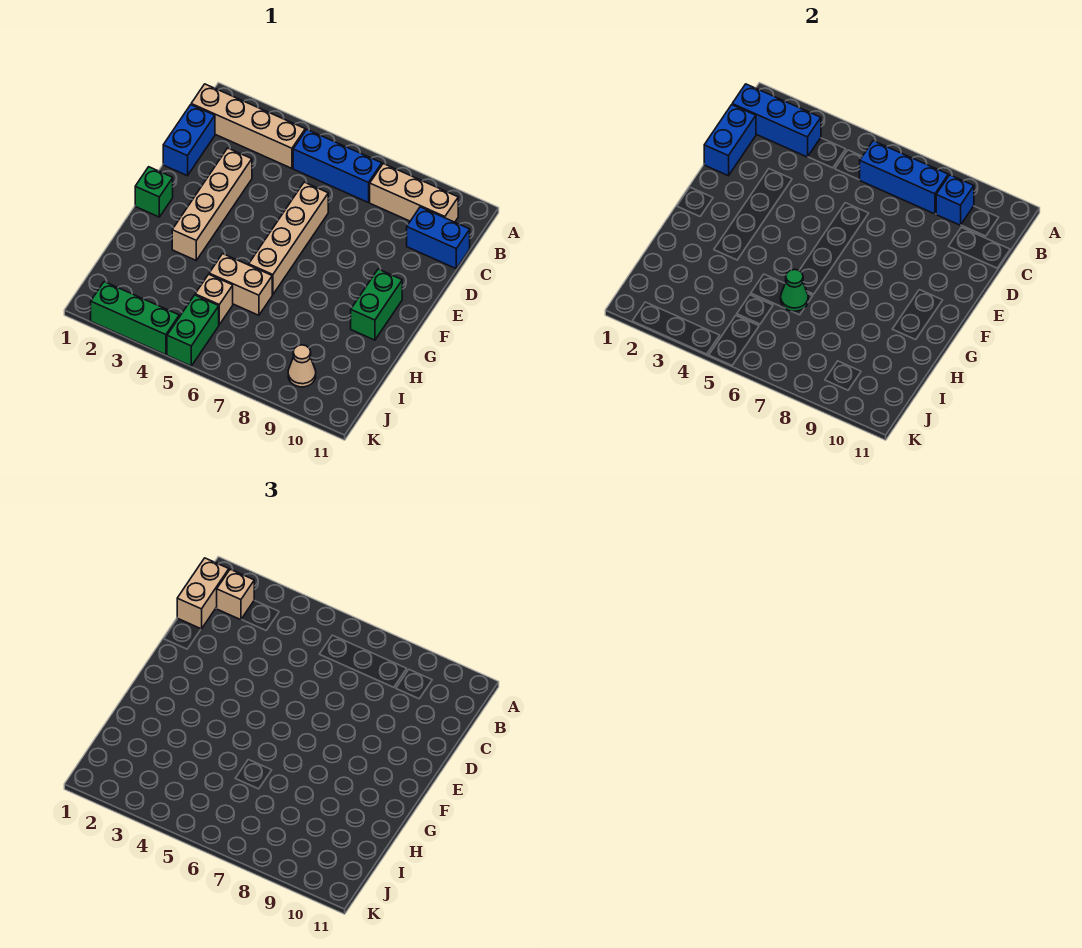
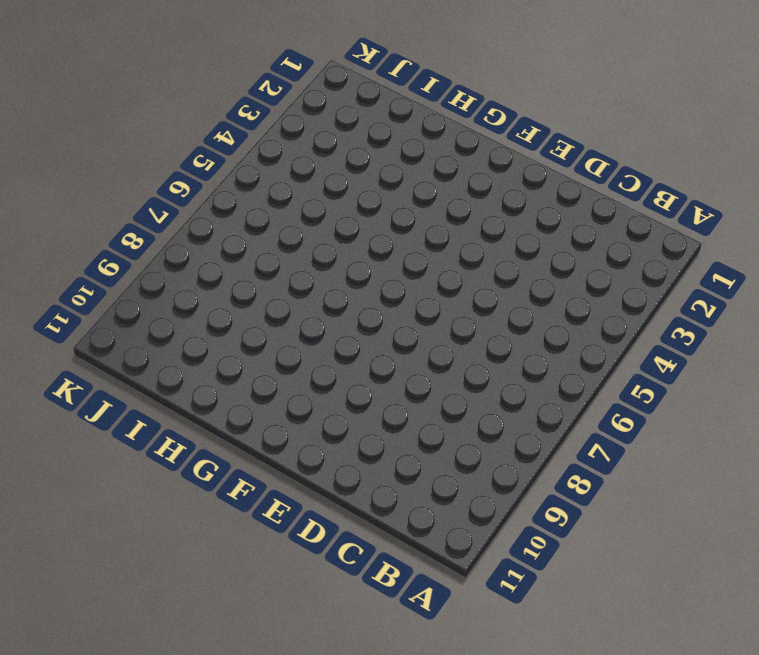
none -> tan brick B1:B4 level 1
none -> blue brick B5:B7 level 1
none -> tan brick B8:B10 level 1

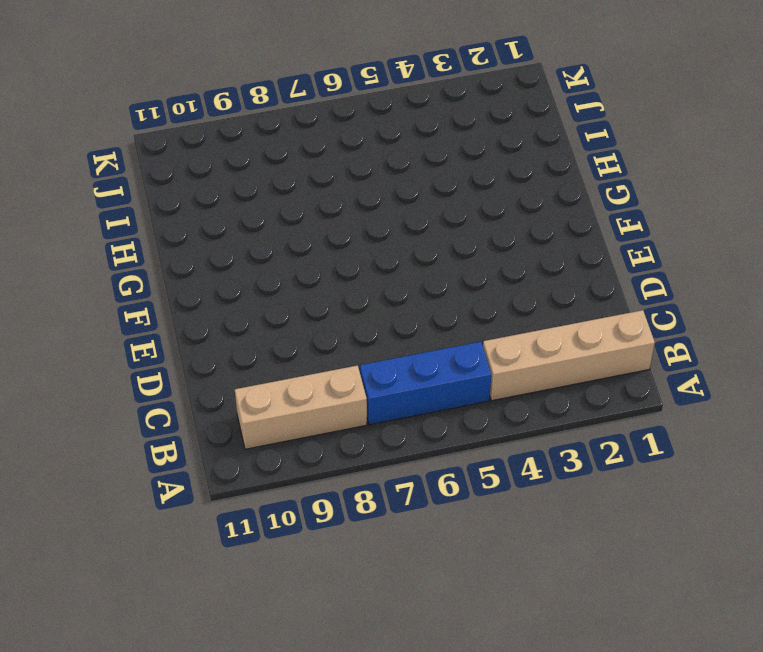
none -> blue brick C1:D1 level 1
none -> blue brick C10:C11 level 1
none -> tan brick D3:G3 level 1

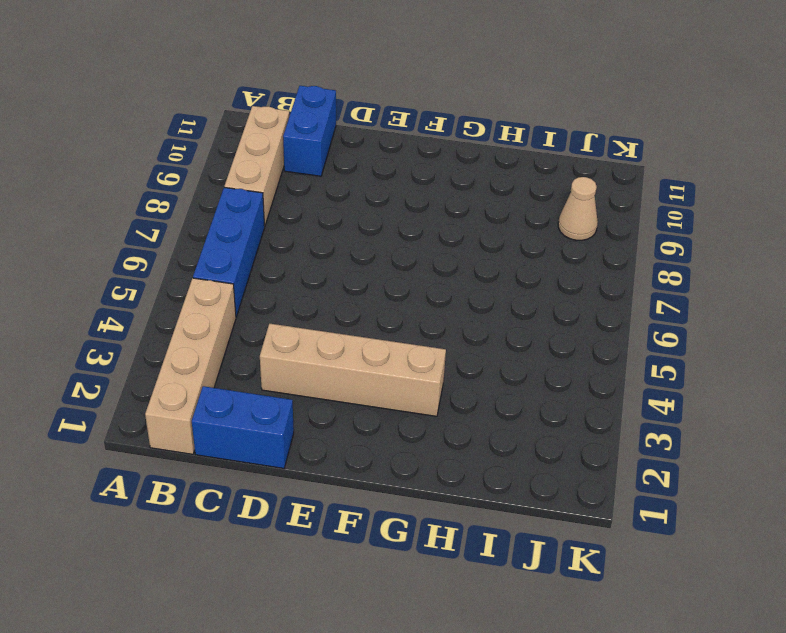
none -> tan brick D6:G6 level 1
none -> green brick F1 level 1
none -> green brick F10:G10 level 1

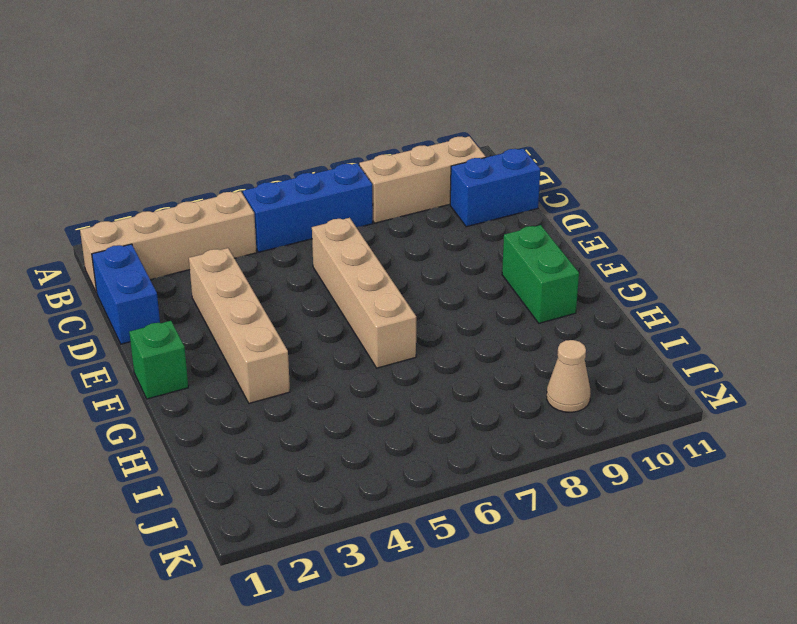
none -> tan brick H5:H6 level 1
none -> tan brick I5 level 1
none -> green brick J5:K5 level 1

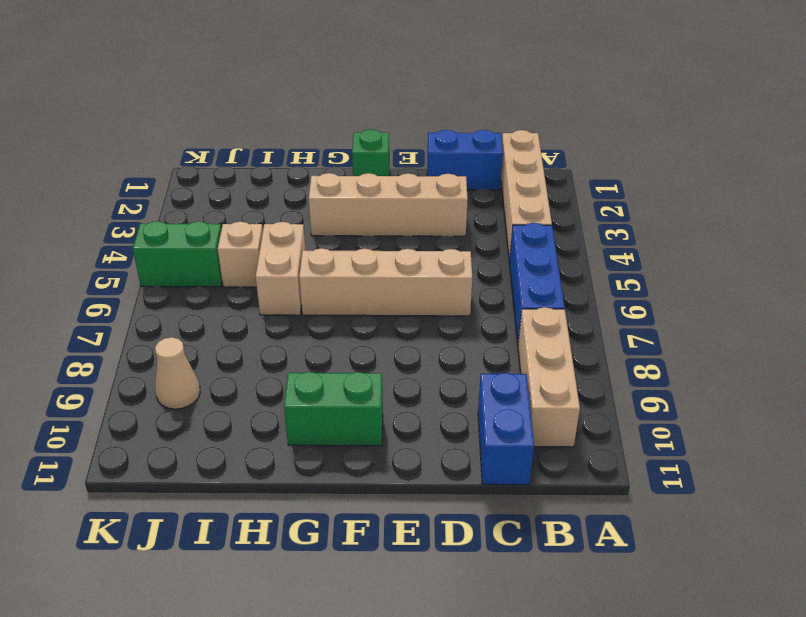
none -> green brick K2:K4 level 1
none -> blue brick B1:B3 level 2
none -> blue brick B6:B8 level 2

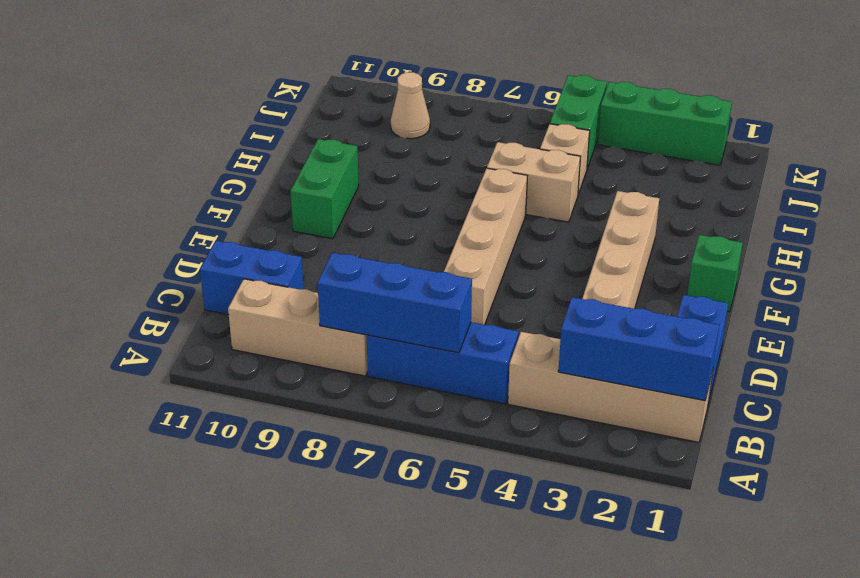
none -> blue brick B9 level 2
none -> blue brick C1:D1 level 2
none -> green cone H6 level 2

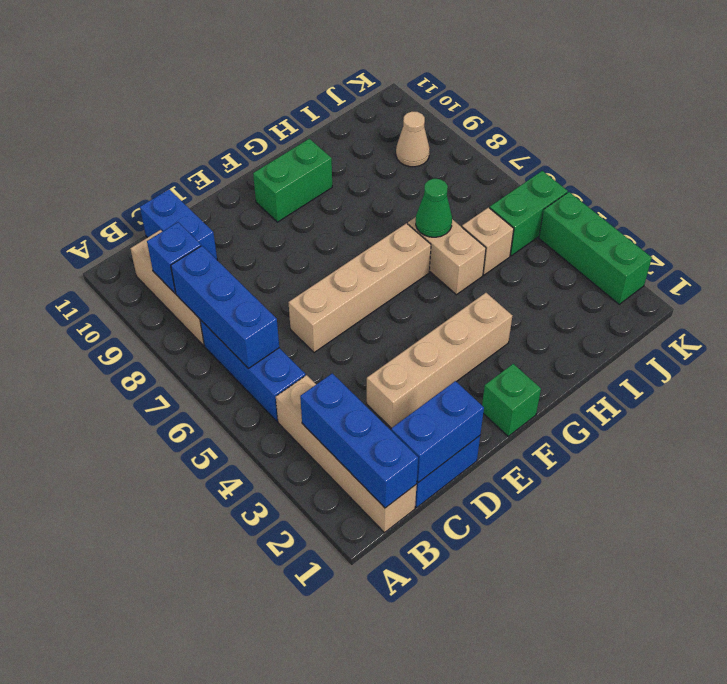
none -> tan brick B1:C1 level 3
none -> tan brick B2 level 3

